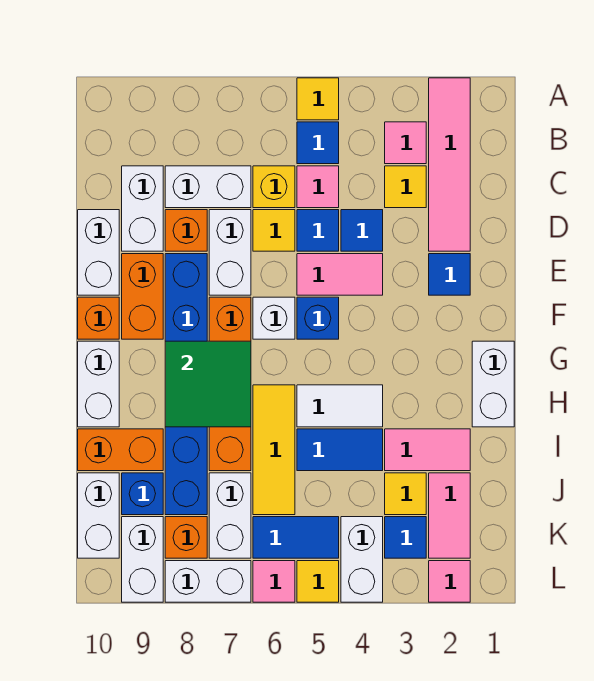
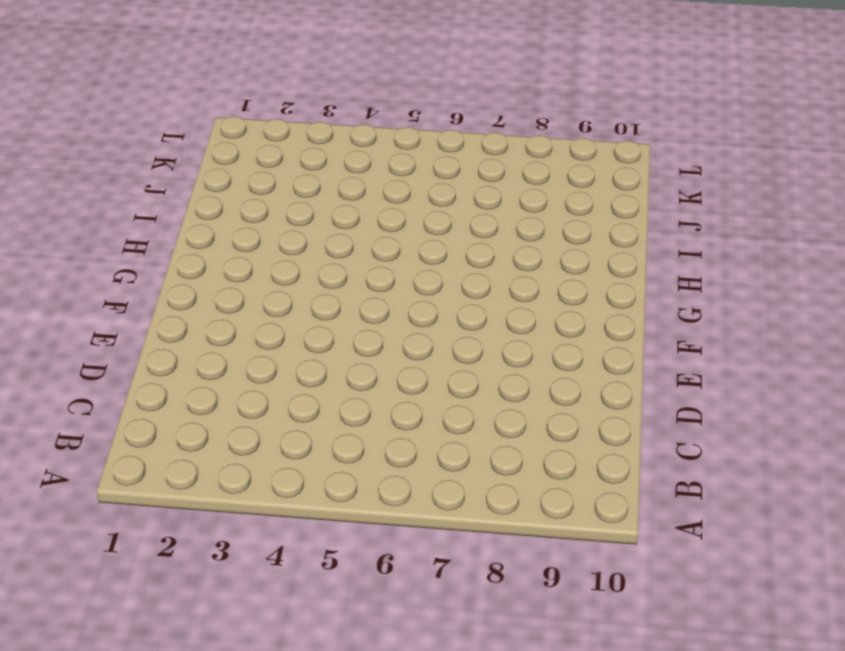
none -> pink tile A2:D2 level 1
none -> yellow tile A5 level 1
none -> pink tile B3 level 1
none -> blue tile B5 level 1

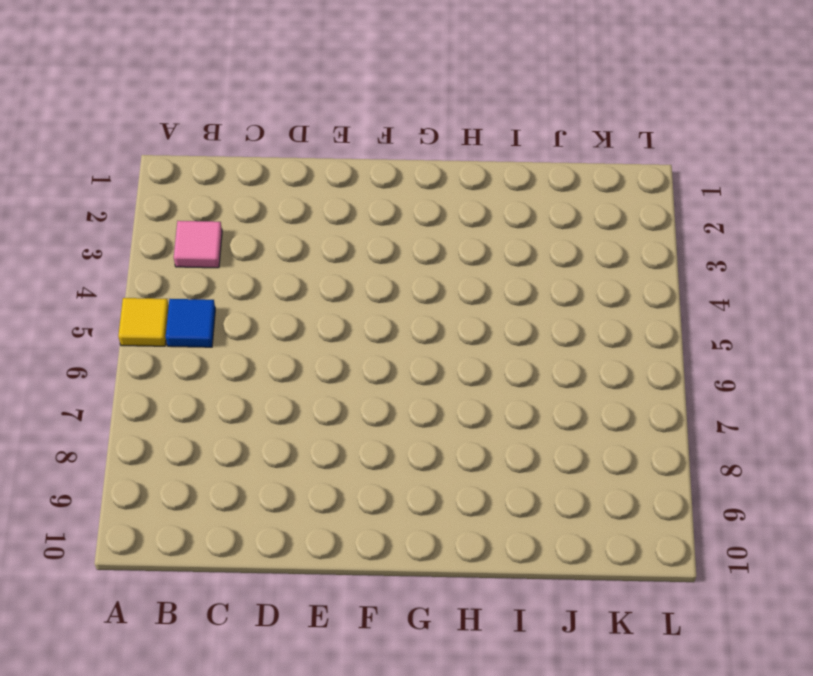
none -> pink tile A2:D2 level 1
none -> yellow tile C3 level 1
none -> pink tile C5 level 1
none -> yellow brick C6 level 1

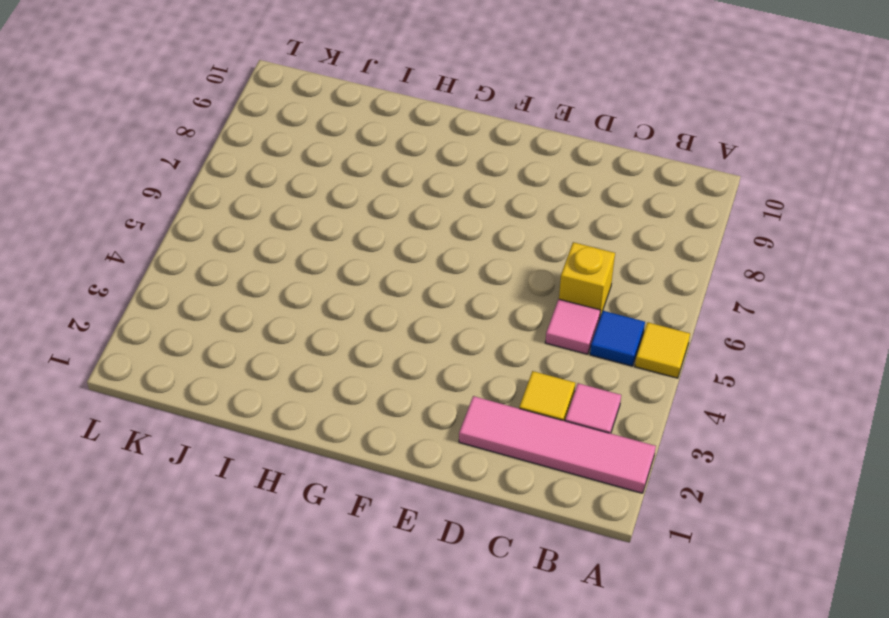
none -> white brick C7:C8 level 1
none -> white brick C9:D9 level 1
none -> blue tile D4 level 1
none -> blue tile D5 level 1

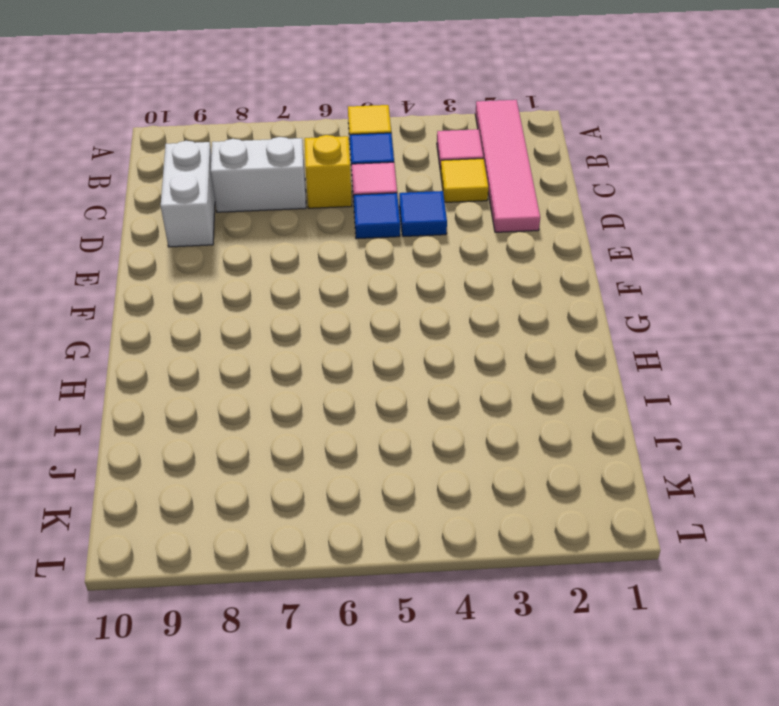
none -> yellow tile D6 level 1
none -> white brick D7:E7 level 1
none -> orange brick D8 level 1
none -> white brick D10:E10 level 1

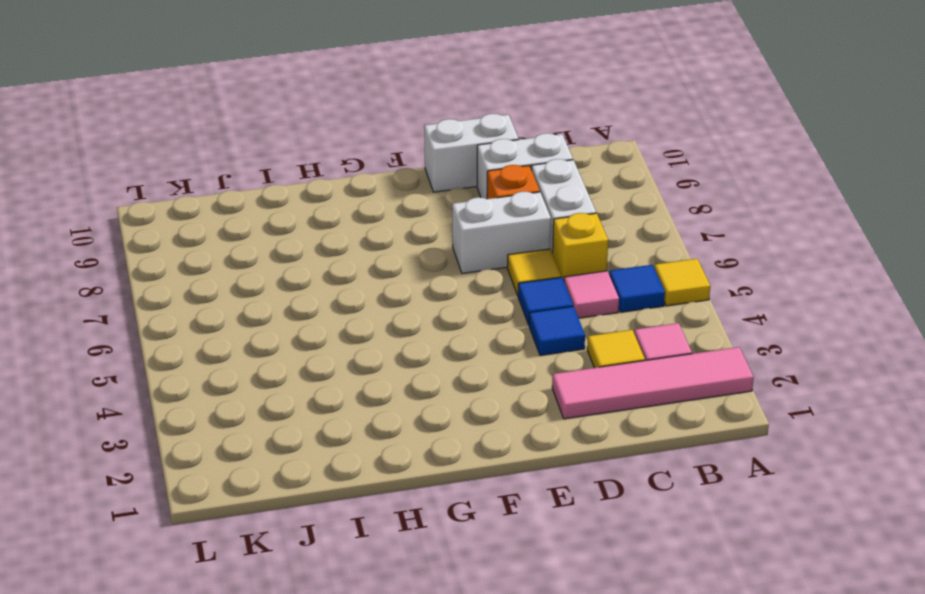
none -> blue tile E2 level 1
none -> pink tile E4:E5 level 1
none -> blue brick E8:J8 level 1
none -> orange brick E9:F9 level 1

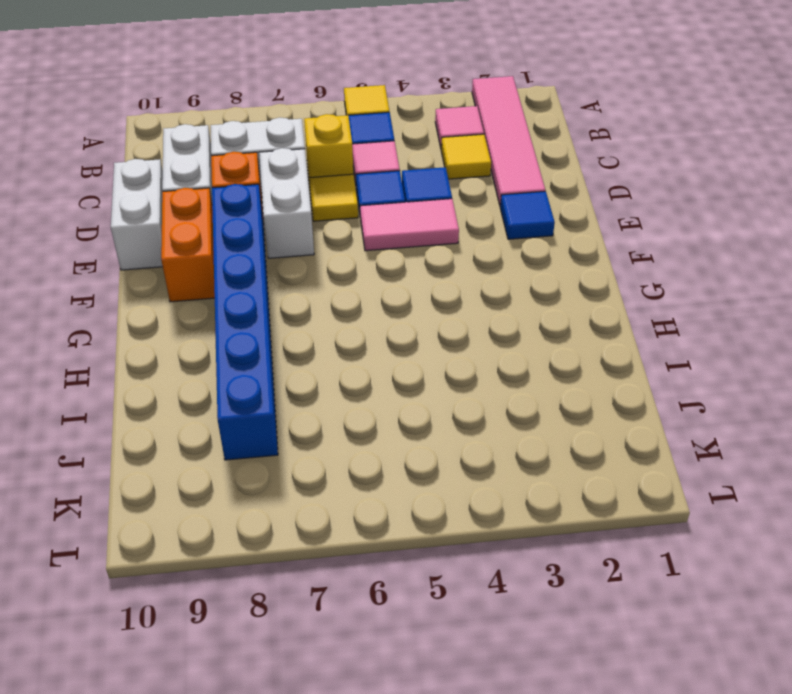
none -> blue brick F5 level 1
none -> white brick F6 level 1
none -> orange brick F7:I7 level 1
none -> orange brick F10 level 1

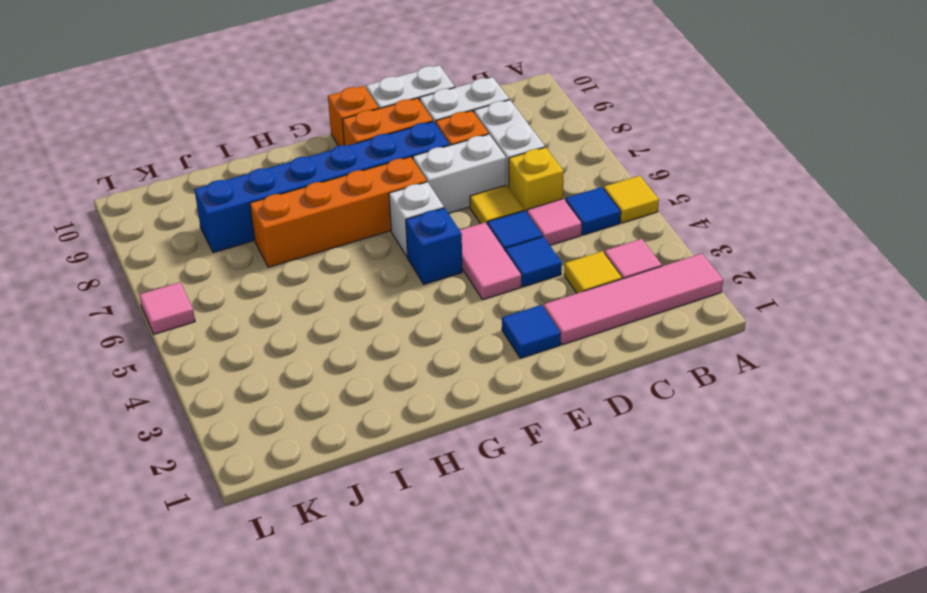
none -> white brick G1:H1 level 1
none -> white brick G10:H10 level 1
none -> white tile H4:H5 level 1
none -> yellow tile H6:J6 level 1

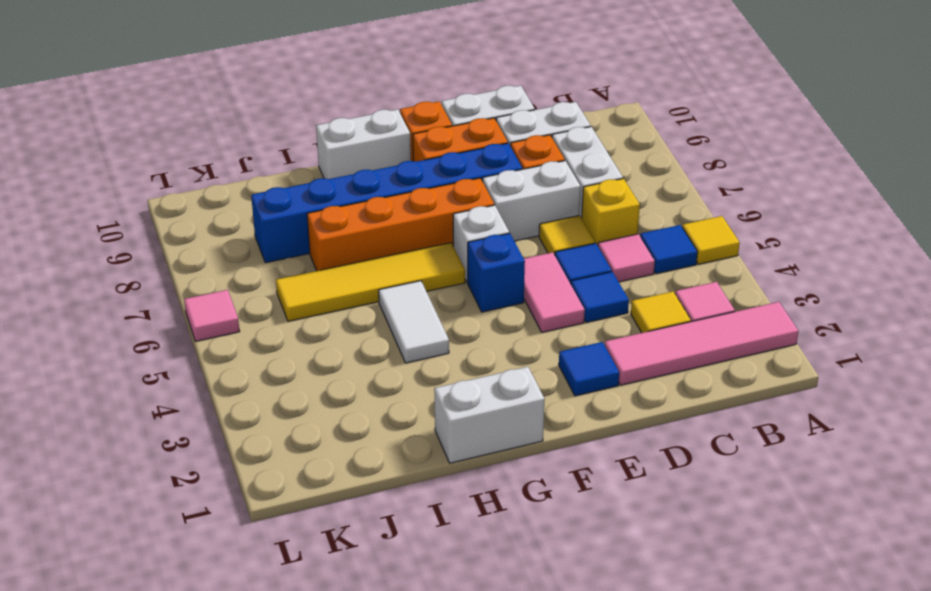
yellow tile G6:J6 level 1 -> yellow tile H6:J6 level 1
none -> pink tile I2:I3 level 1
none -> blue tile I4:I5 level 1
none -> orange brick I9:I10 level 1
none -> pink tile J2:K2 level 1

